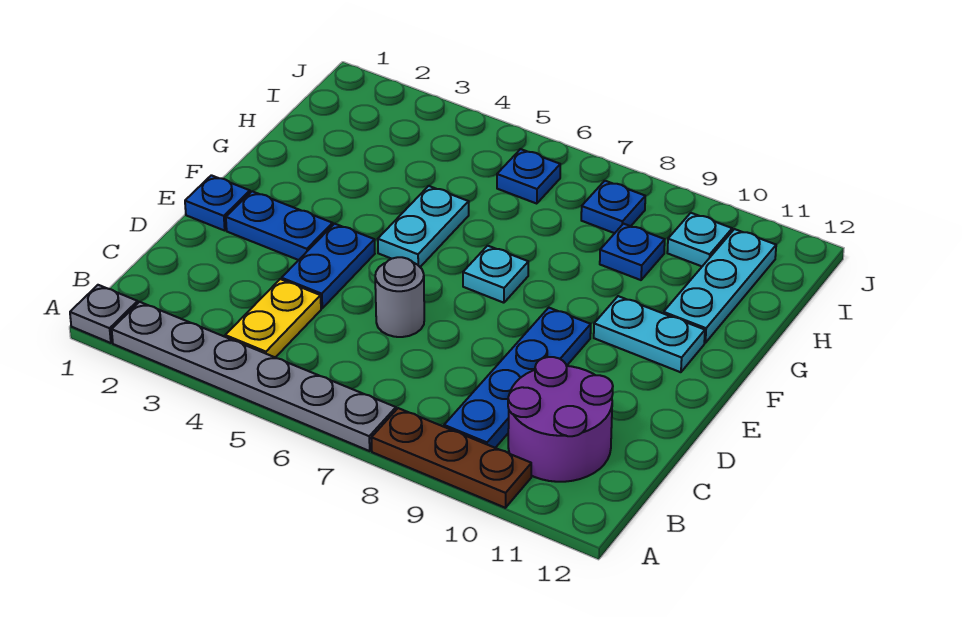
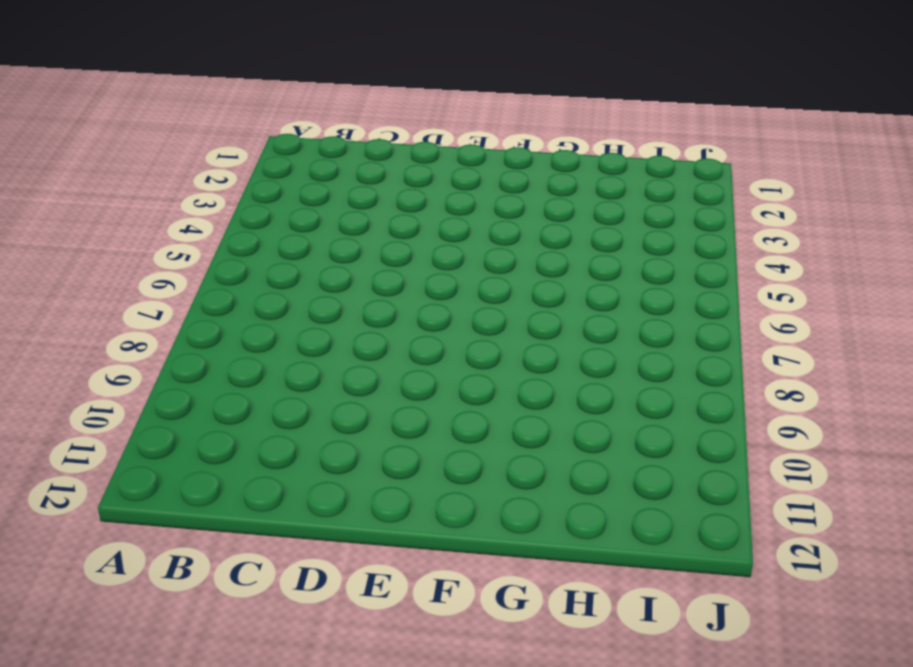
none -> grey plate A1 level 1
none -> grey plate A2:A7 level 1
none -> brown plate A8:A10 level 1

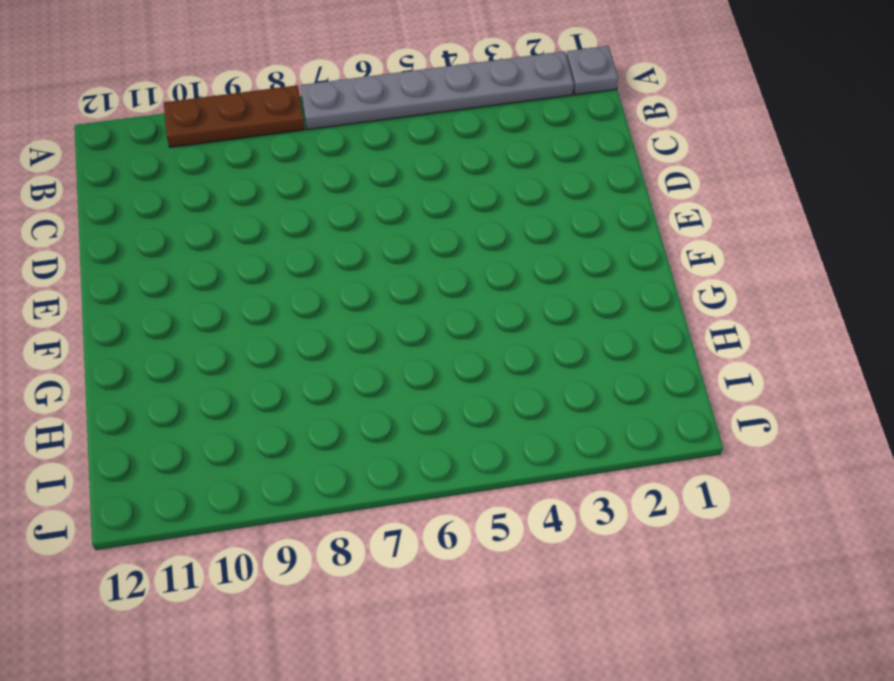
none -> yellow plate B4:C4 level 1
none -> blue plate B9:E9 level 1
none -> purple round brick B10:C11 level 1

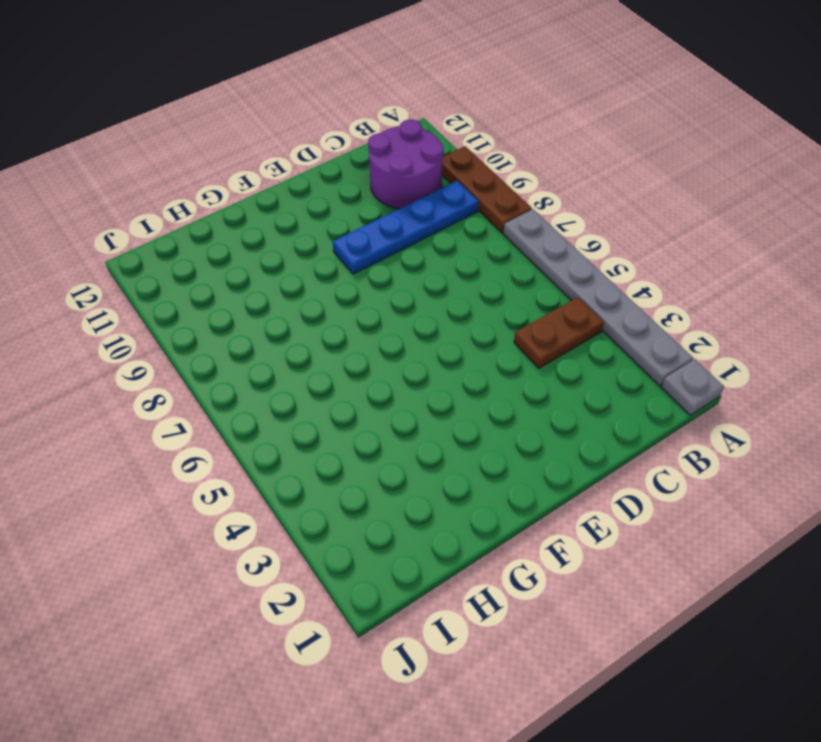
brown plate B4:C4 level 1 -> yellow plate B4:C4 level 1
none -> blue plate D4:E4 level 1
none -> grey round brick D6 level 1
none -> blue plate E1 level 1

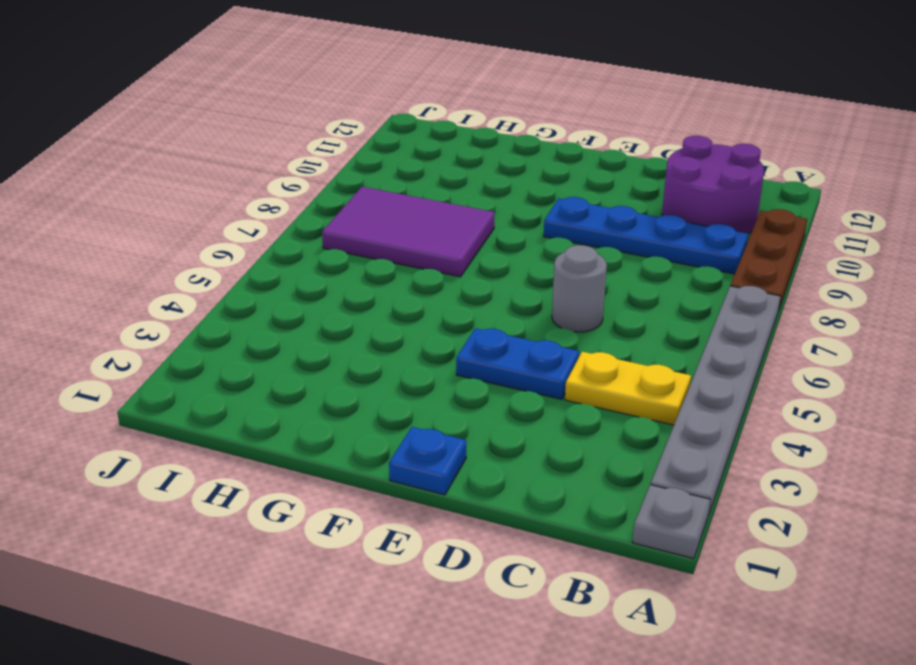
purple tile G7:I8 level 1 -> blue plate I8 level 1
none -> blue plate E2:E3 level 1
none -> cyan plate F5:G5 level 1
none -> cyan plate F7 level 1

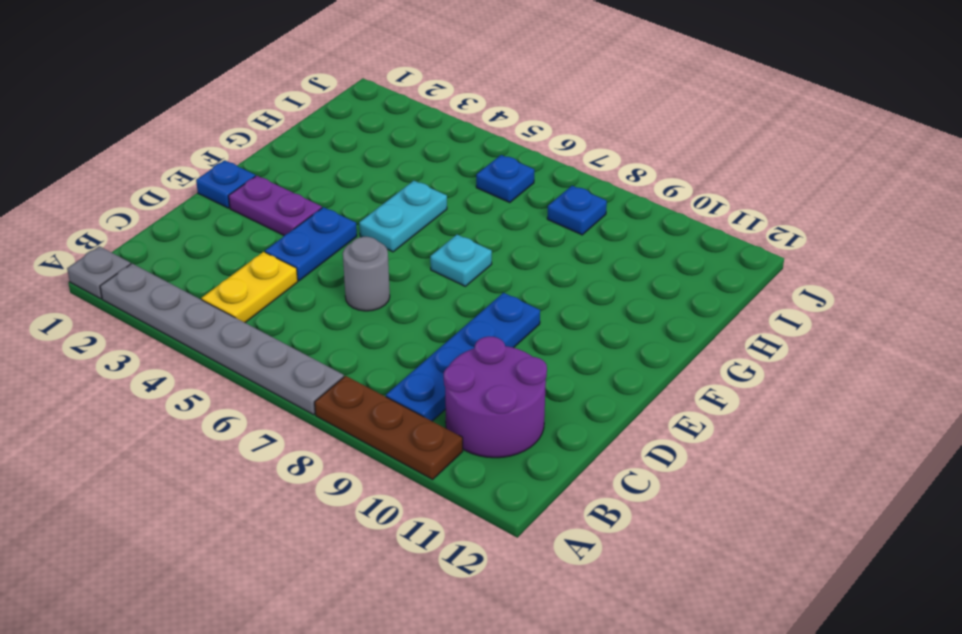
purple plate E2:E3 level 1 -> blue plate E2:E3 level 1
none -> cyan plate F10:F11 level 1
none -> cyan plate G11:I11 level 1
none -> blue plate H9 level 1

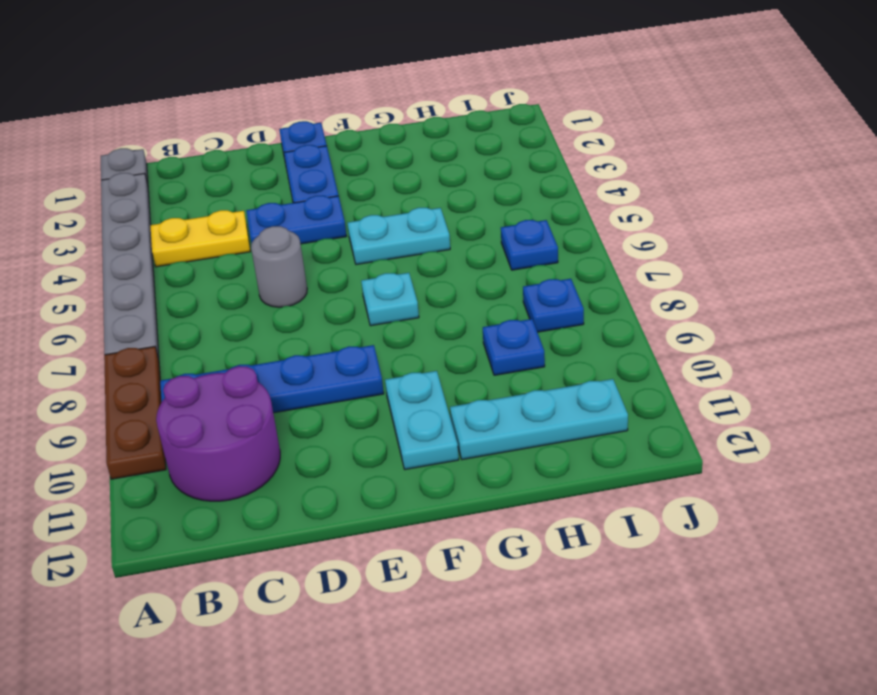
none -> cyan plate I10 level 1

